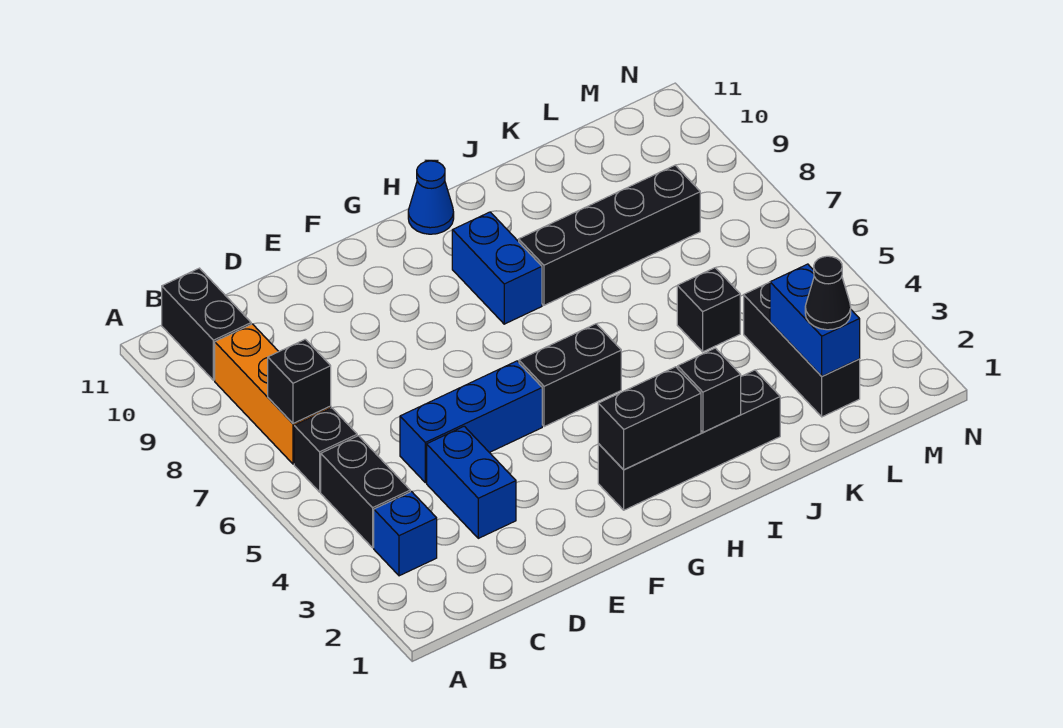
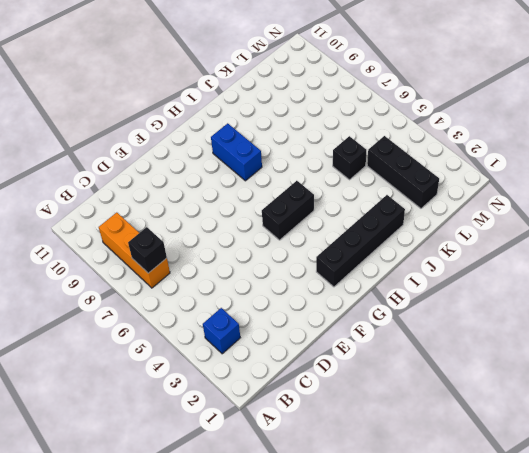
none -> black brick B4:B5 level 1
none -> black brick B6 level 1
none -> black brick B10:B11 level 1

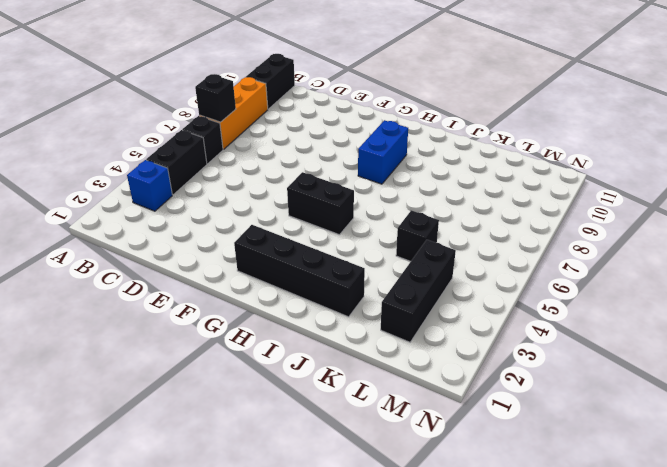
none -> blue brick D3:D4 level 1
none -> blue brick D5:F5 level 1
none -> blue cone H11 level 1

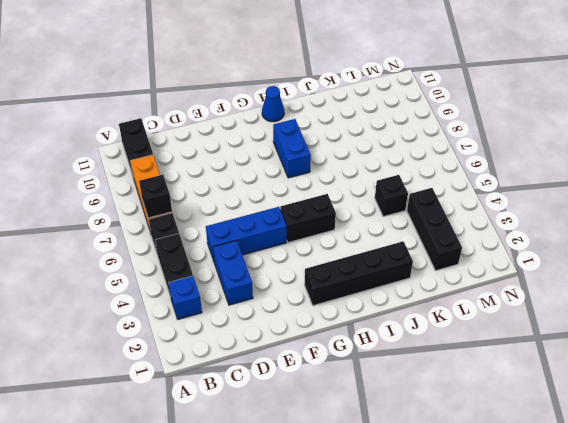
none -> black brick I8:L8 level 1
none -> black brick G2:H2 level 2
none -> black brick I2 level 2

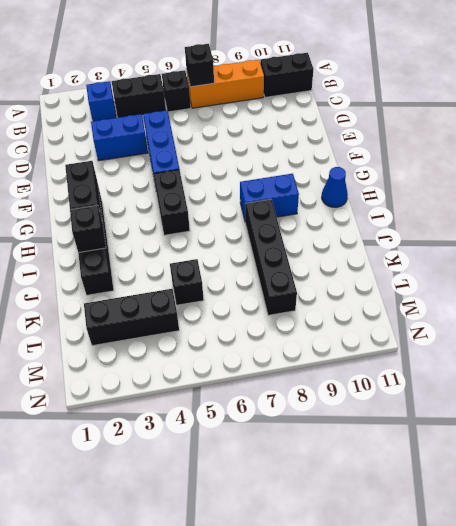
none -> blue brick L2:L3 level 2
none -> black cone L2 level 3

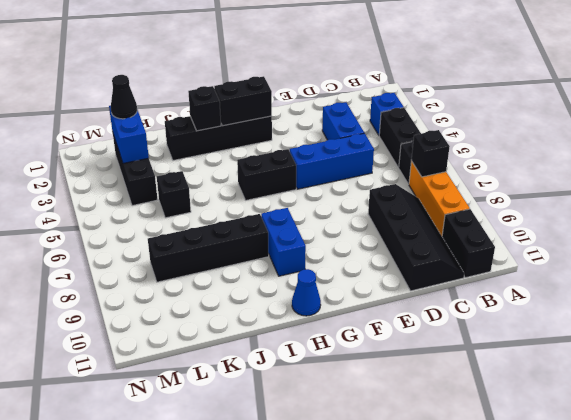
black slope C8:D11 level 1 top D -> none

